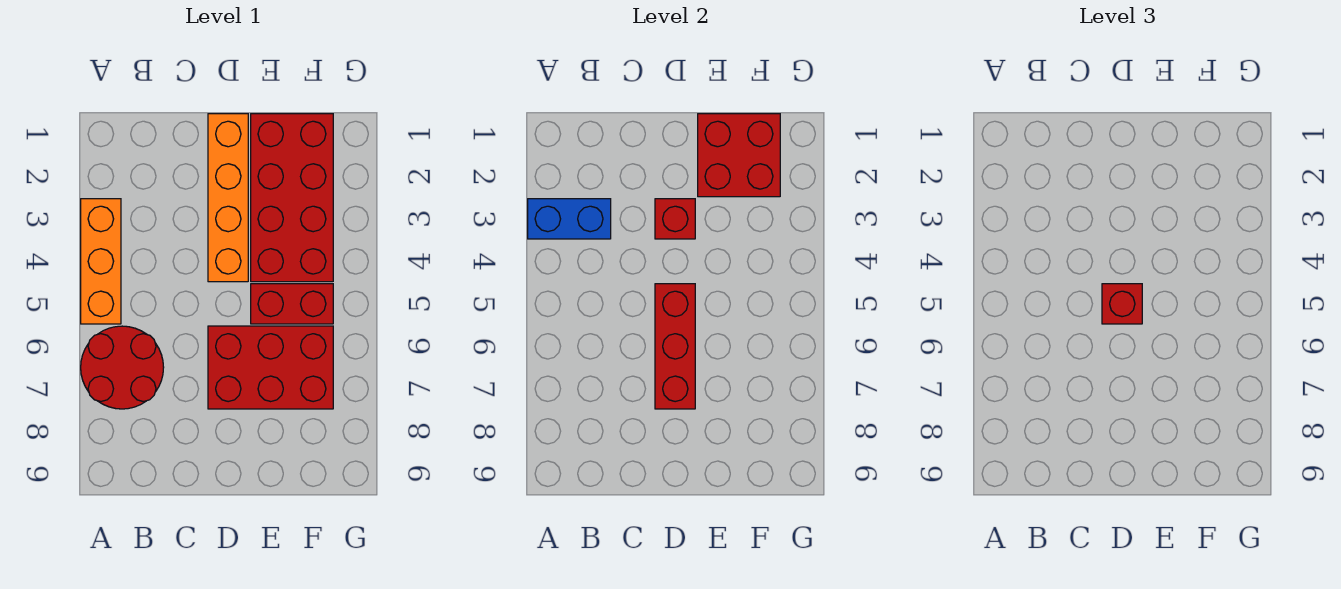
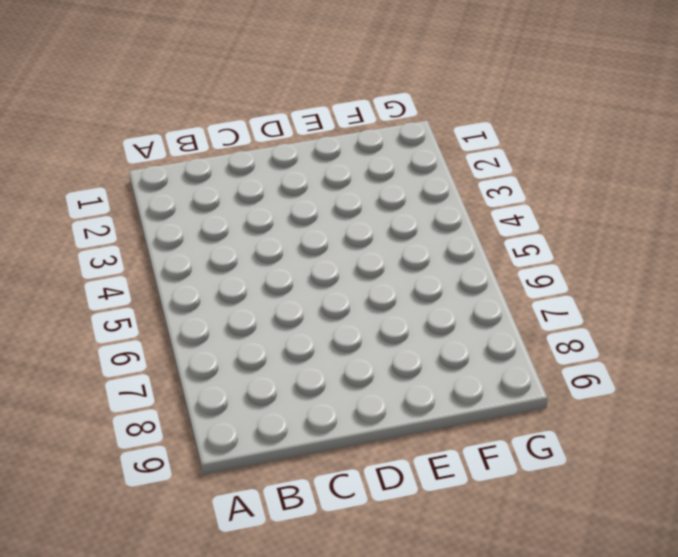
none -> orange brick A3:A5 level 1
none -> red round brick A6:B7 level 1

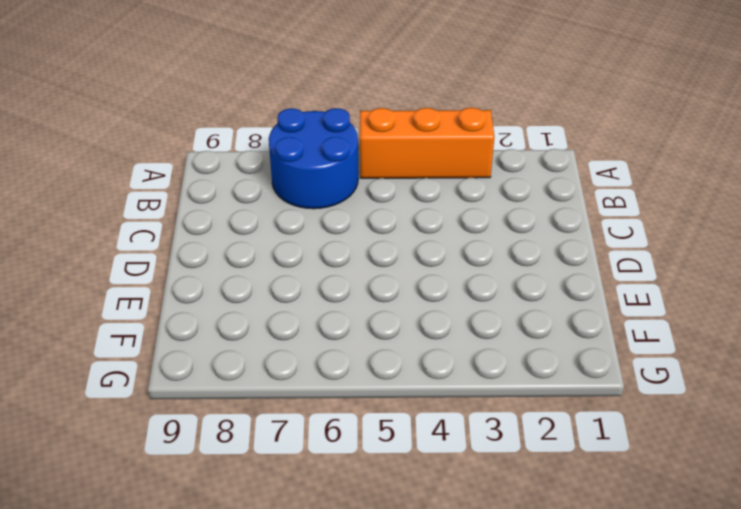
blue round brick A6:B7 level 1 -> red round brick A6:B7 level 1
none -> orange brick D1:D4 level 1
none -> red brick D6:F7 level 1

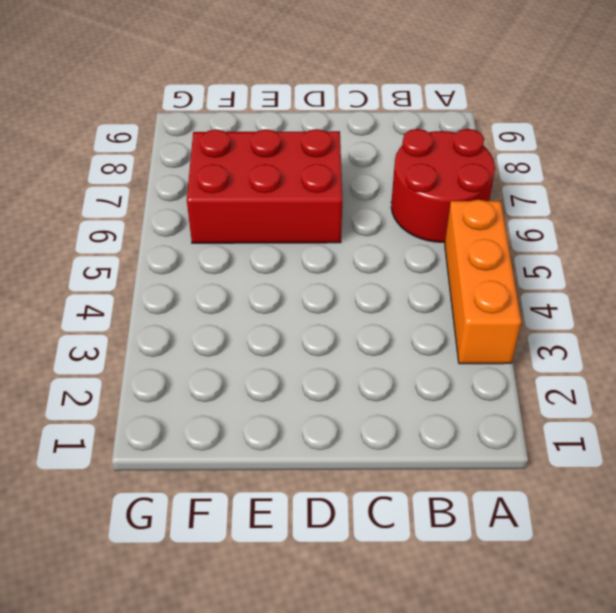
none -> orange brick D1:D4 level 1
none -> red brick E1:F4 level 1

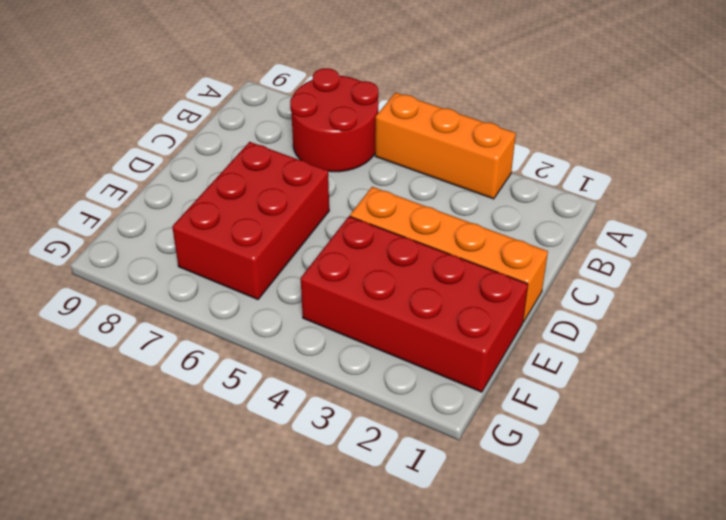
none -> red brick E5:F5 level 1
none -> blue brick A3:B3 level 2

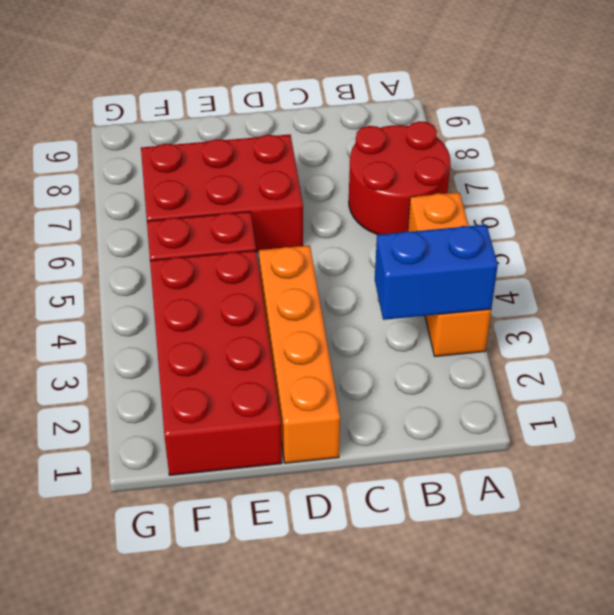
none -> red brick D3 level 2
none -> red brick D5:D7 level 2

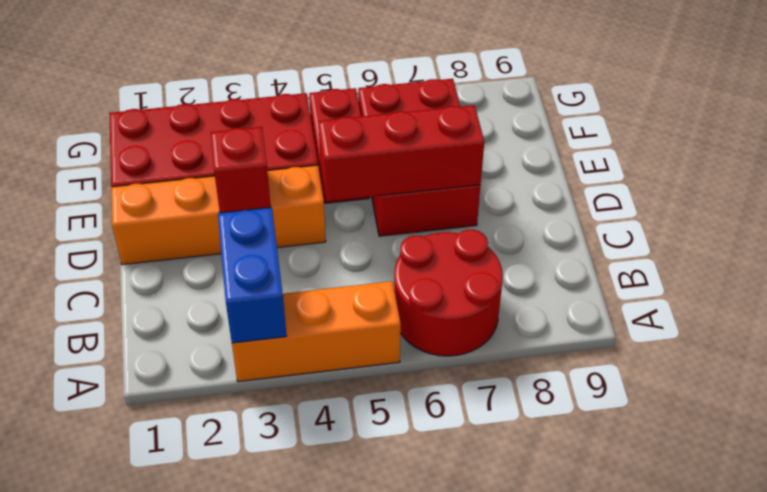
none -> red brick E1:F2 level 2
none -> red brick D5 level 3

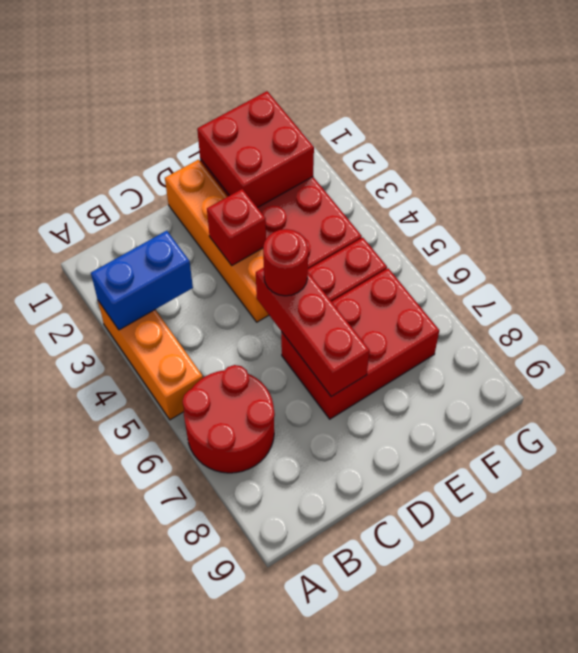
red round brick D5 level 3 -> red brick D5 level 3

